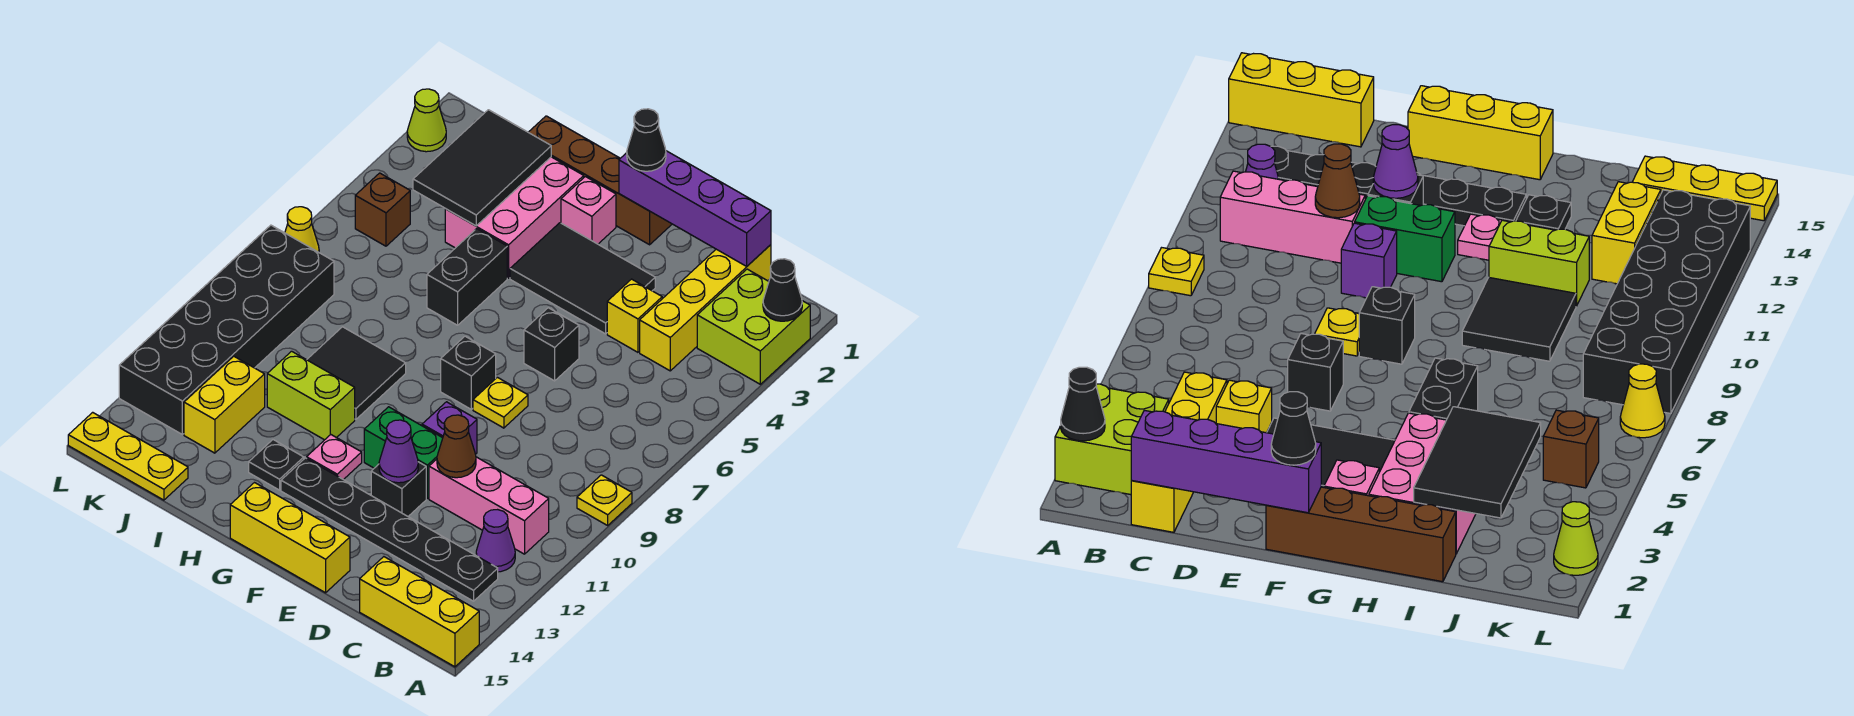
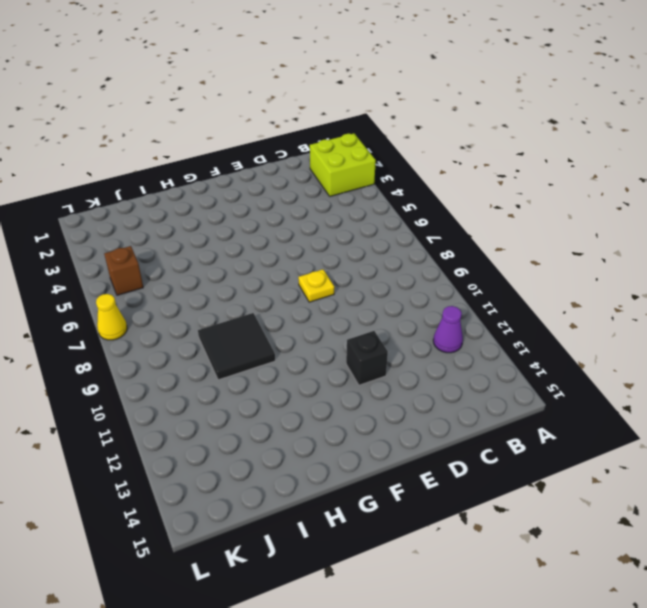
none -> yellow plate A9 level 1
none -> yellow brick A15:C15 level 1
none -> pink brick B11:D11 level 1
none -> black plate B13:G13 level 1

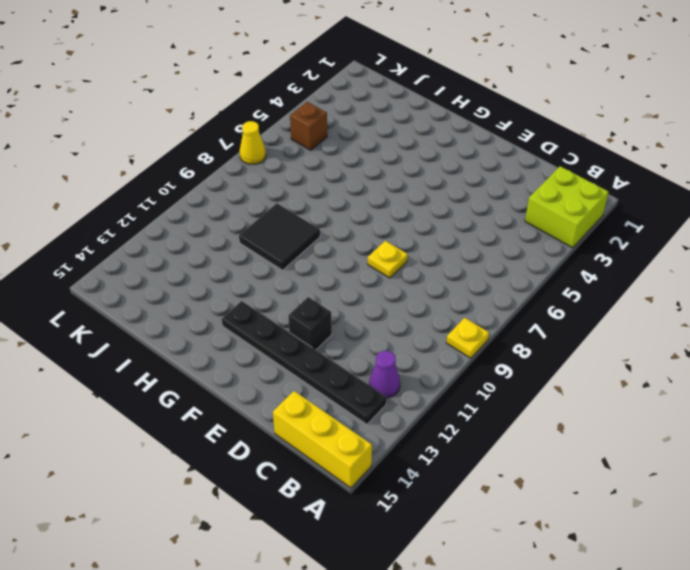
none -> pink brick B11:D11 level 1
none -> yellow brick C1:C4 level 1
none -> yellow brick D4 level 1
none -> black tile E3:G4 level 1

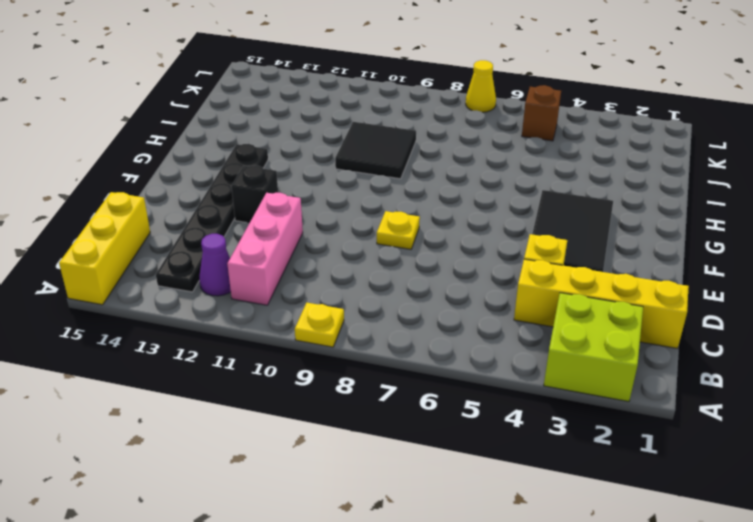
none -> black brick E6 level 1
none -> purple brick E10 level 1
none -> green brick E11:F11 level 1
none -> yellow brick E15:G15 level 1

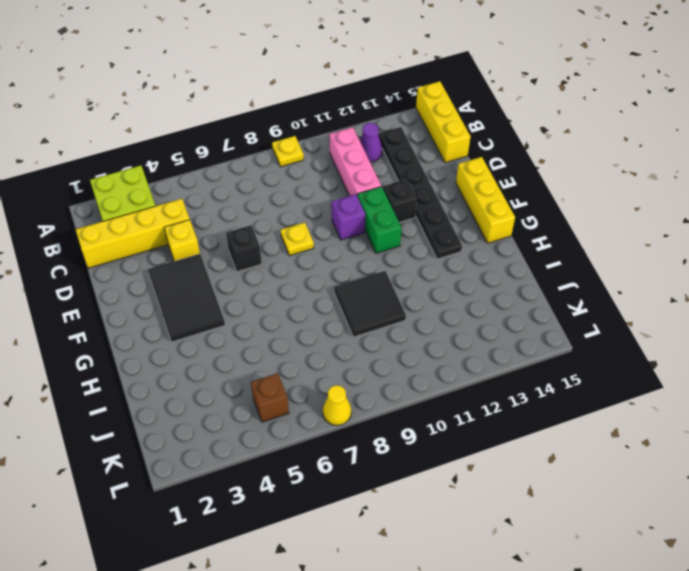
none -> brown brick F1:I1 level 1
none -> black brick F8 level 1
none -> pink brick G2 level 1
none -> pink plate G12 level 1

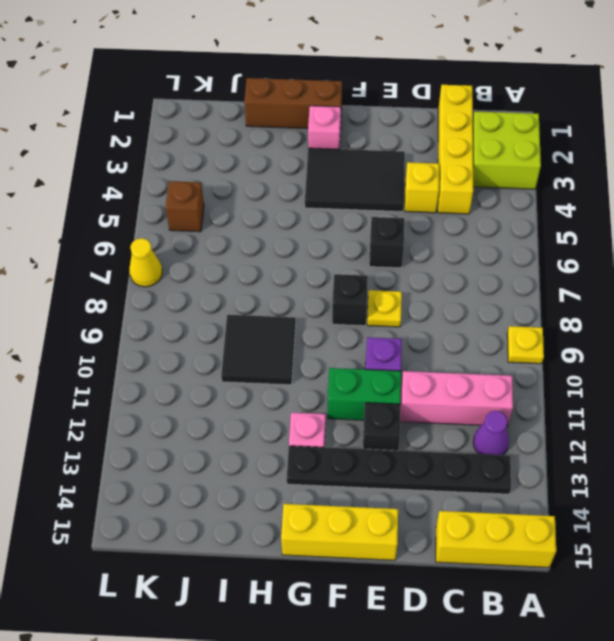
brown brick G1:I1 level 1 -> brown brick F1:I1 level 1
none -> pink brick H2:I4 level 1
none -> black brick H5:H6 level 1
none -> lime brick H11:I11 level 1
none -> black plate H13 level 1

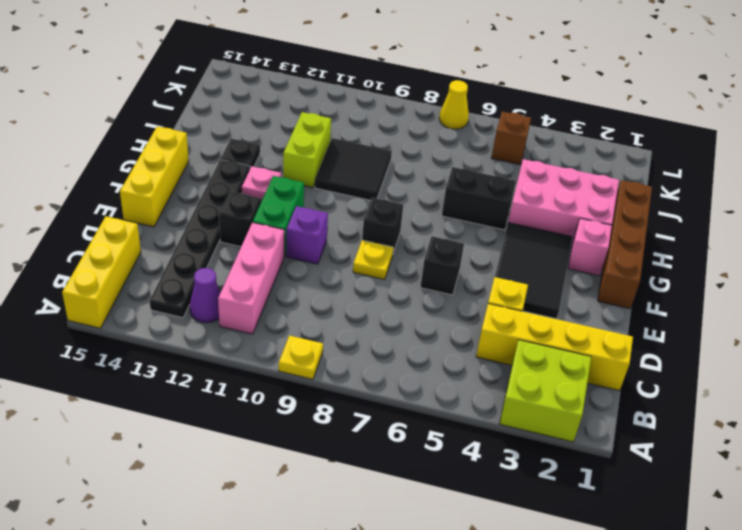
none -> yellow brick J12:J13 level 1
none -> yellow plate J15:L15 level 1
none -> black brick K8:L13 level 1
none -> lime cone L2 level 1

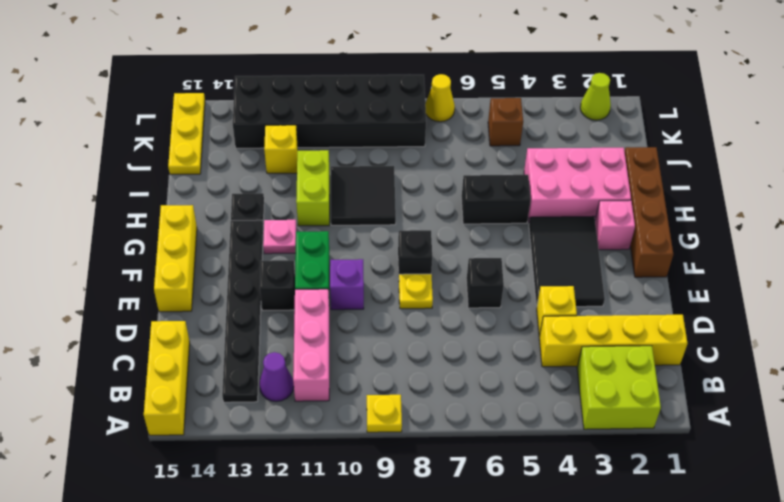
yellow brick J12 level 1 -> yellow brick J12:J13 level 1
none -> black cone A2 level 2
none -> purple brick C1:F1 level 2
none -> brown cone D11 level 2
none -> purple cone E12 level 2

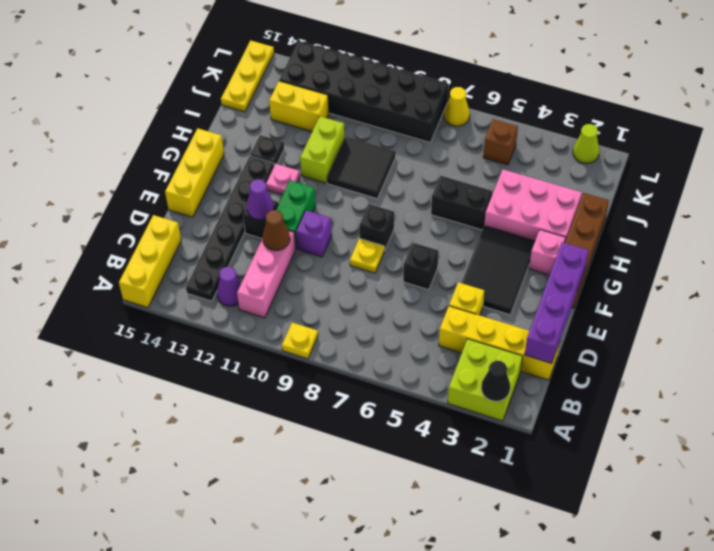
none -> black tile I2:J4 level 2
none -> black cone F1 level 3

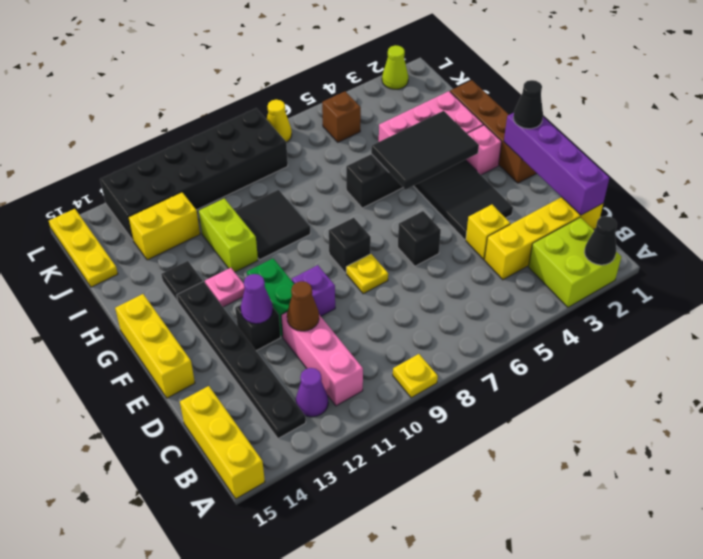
black tile G3:H5 level 2 -> black tile I2:J4 level 2

